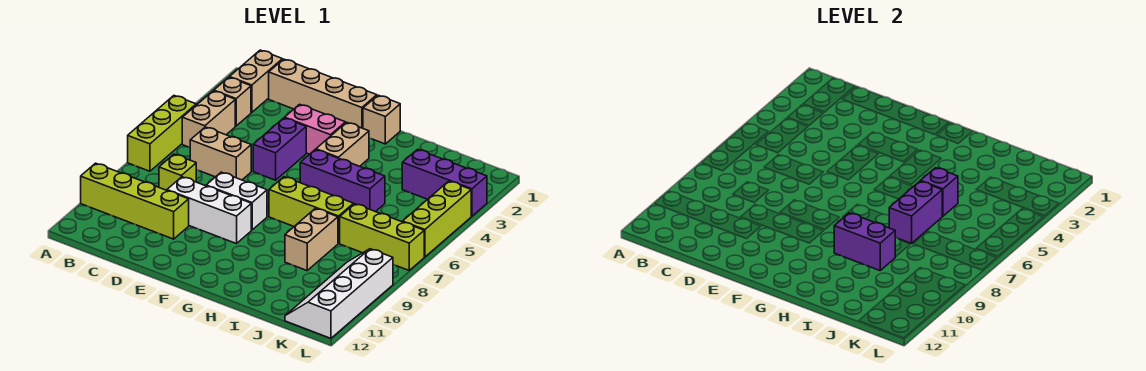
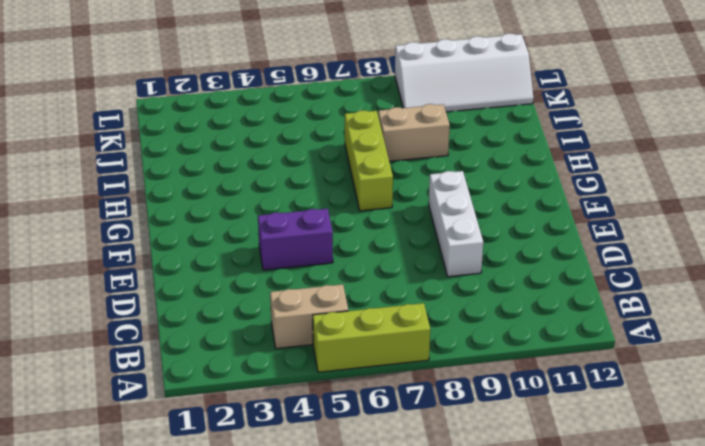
none -> lime brick A10:D10 level 1
none -> tan brick B1:B2 level 1
none -> tan brick B3 level 1

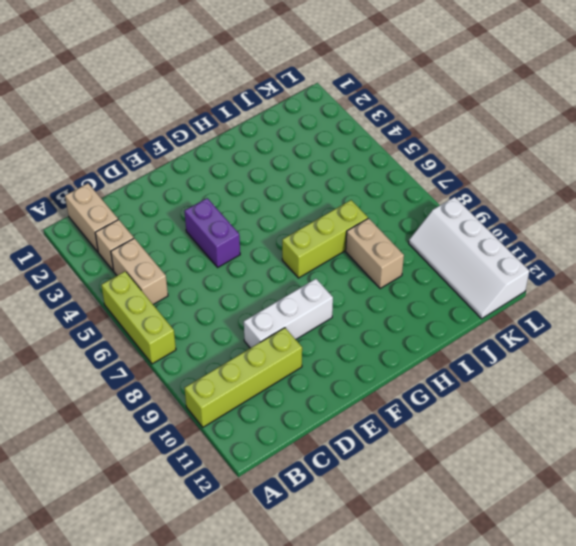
none -> tan brick C1:F1 level 1
none -> tan brick C6:D6 level 1
none -> lime brick C8 level 1

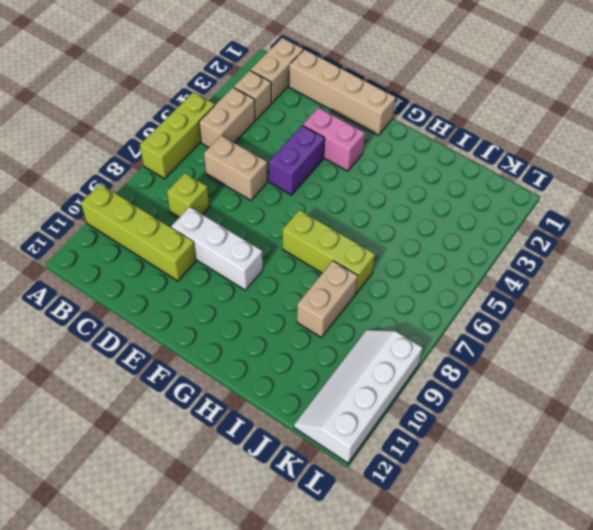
none -> white brick E8:F8 level 1
none -> tan brick G1 level 1
none -> tan brick G3:G4 level 1

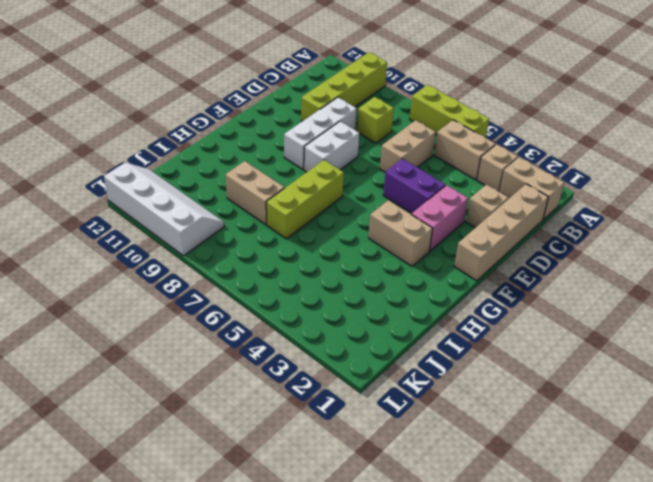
tan brick D2 level 1 -> tan brick G1 level 1
none -> purple brick G5:I5 level 1
none -> purple brick J3:L3 level 1
none -> lime brick J7:L7 level 1

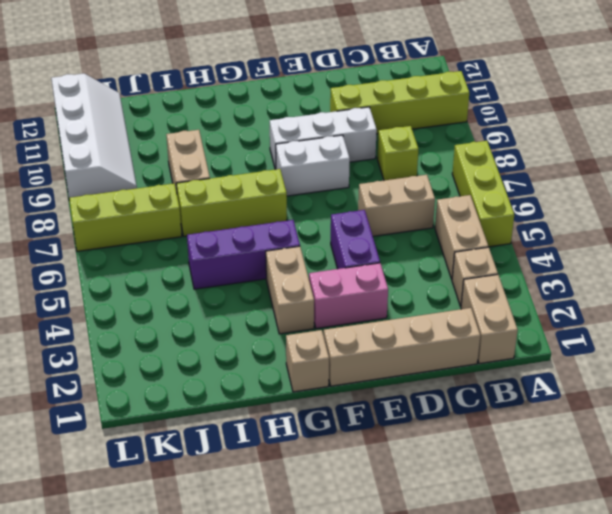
none -> purple brick J3:L3 level 1
none -> lime brick L4:L6 level 1
none -> purple brick H9:I9 level 2

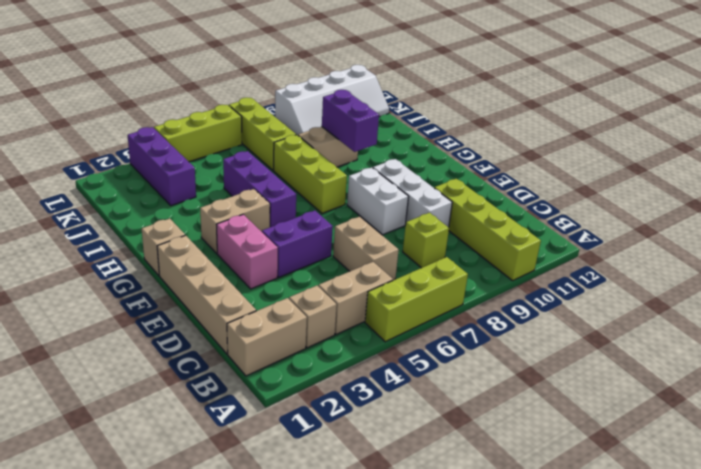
none -> purple brick I5 level 2
none -> purple brick I6:I7 level 2

